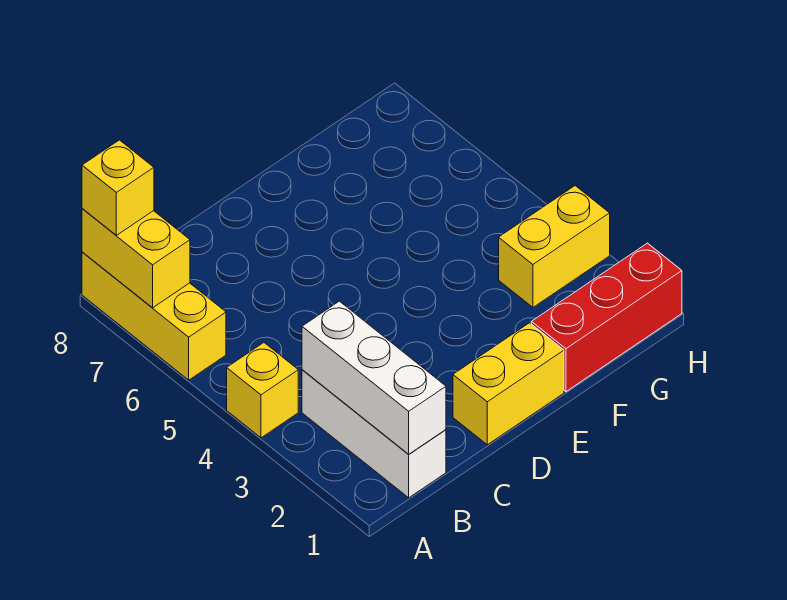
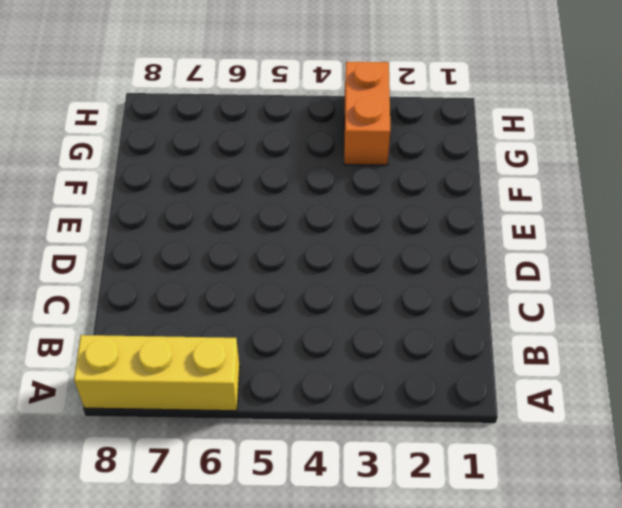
orange brick G3:H3 level 1 -> yellow brick G3:H3 level 1
none -> yellow brick A4 level 1
none -> white brick B1:B3 level 1

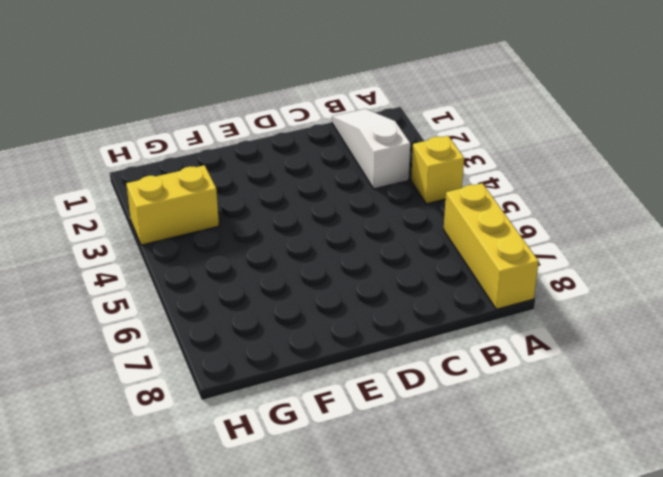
white slope B1:B3 level 1 top 3 -> white brick B1:B3 level 1
none -> yellow brick D1:E1 level 1
none -> red brick F1:H1 level 1

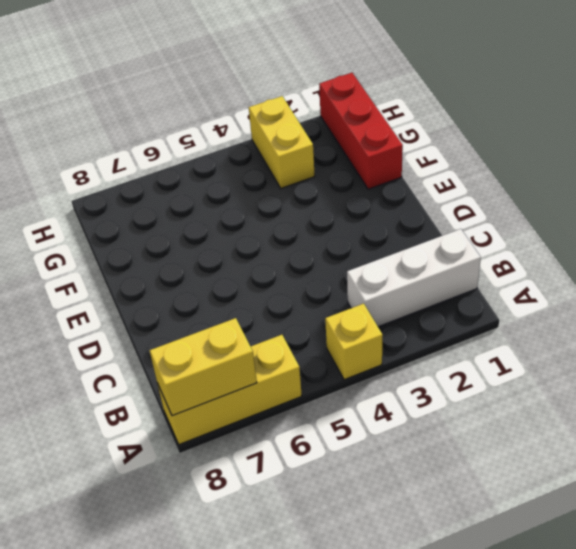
none -> yellow brick D1:E1 level 1
none -> white brick B1:B3 level 2

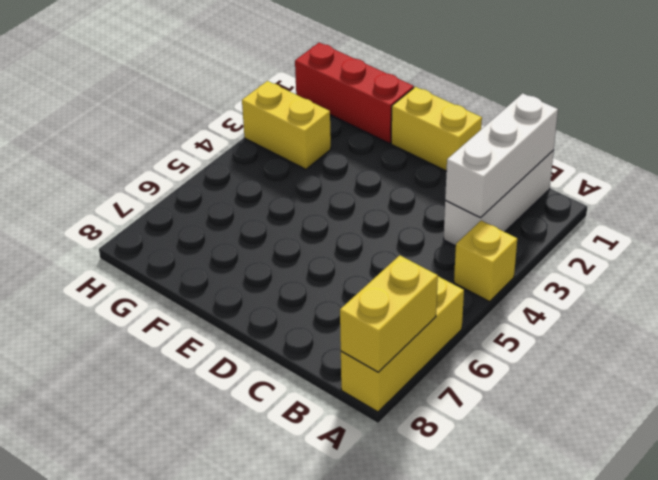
none -> yellow brick A8 level 3

